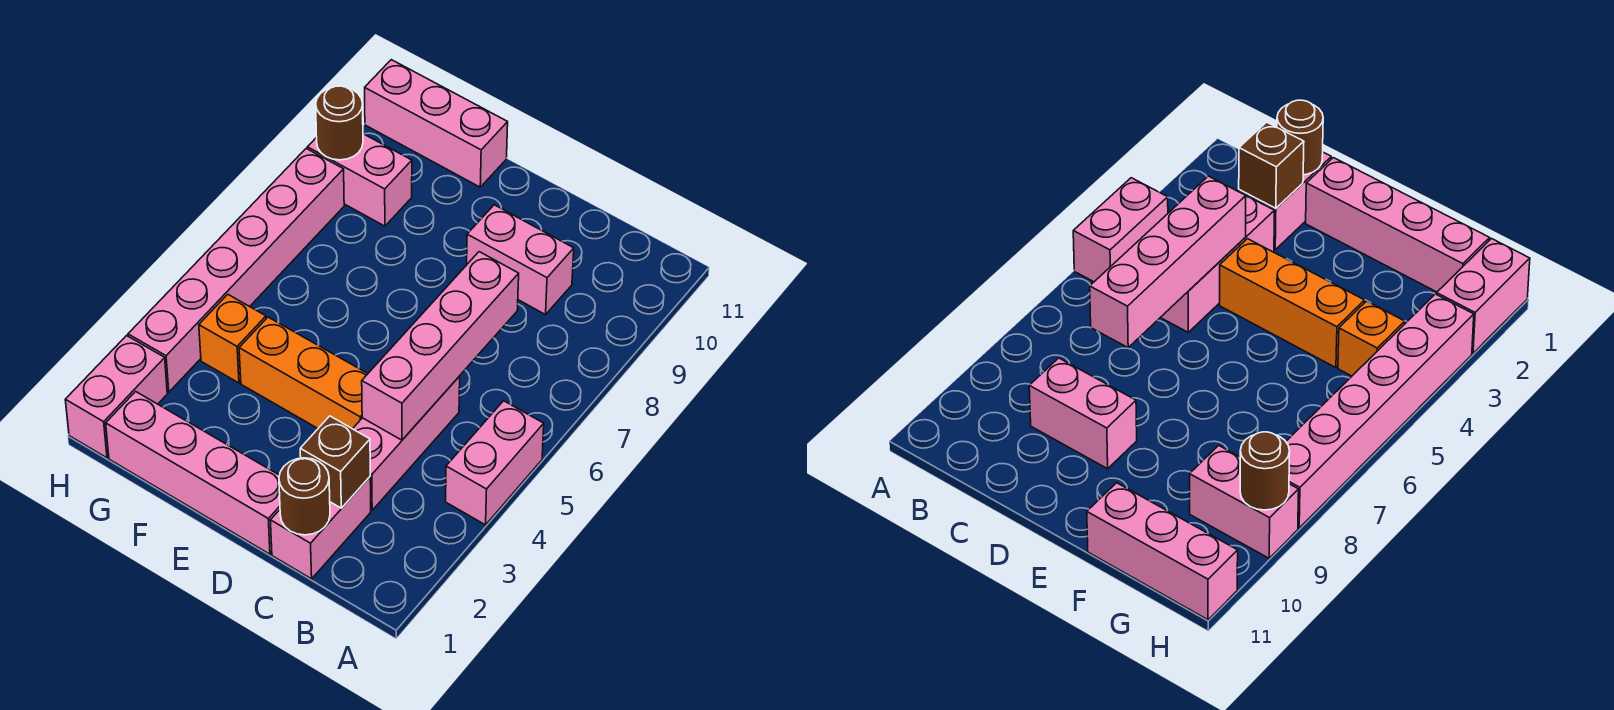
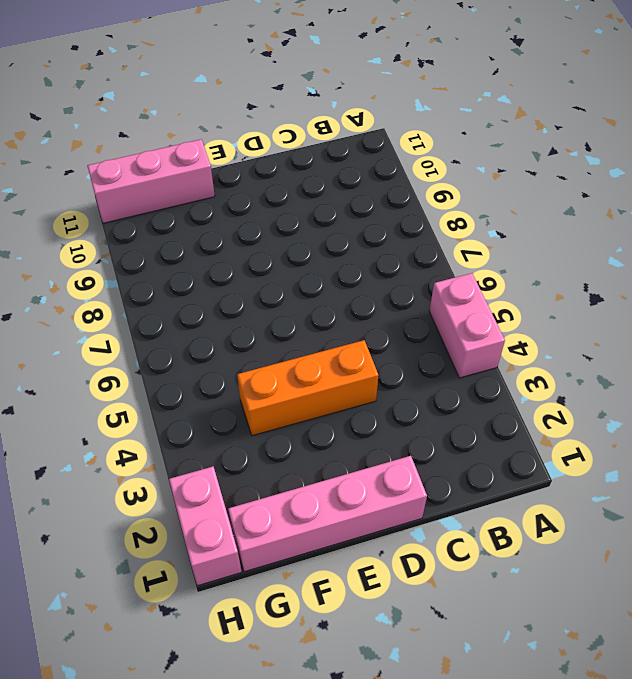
none -> pink brick C1:C2 level 1
none -> pink brick C3:C5 level 1
none -> pink brick C9:D9 level 1

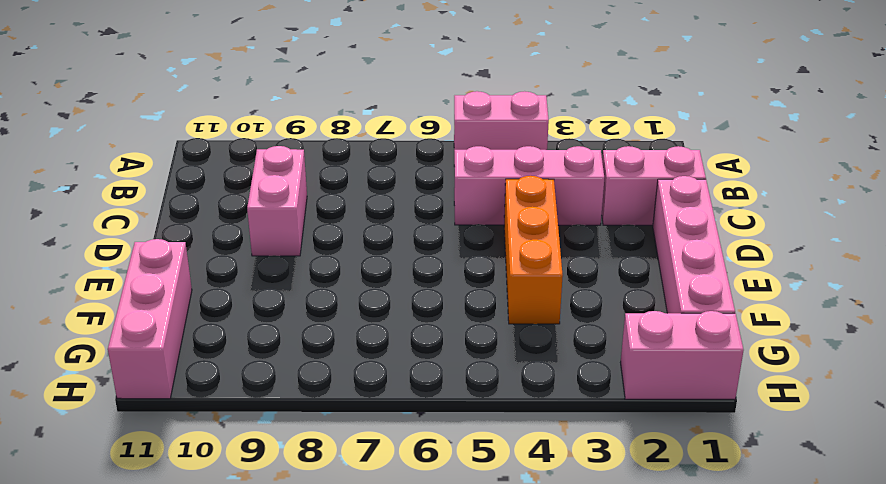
none -> orange brick G4 level 1
none -> pink brick G9:H9 level 1
none -> pink brick H3:H8 level 1

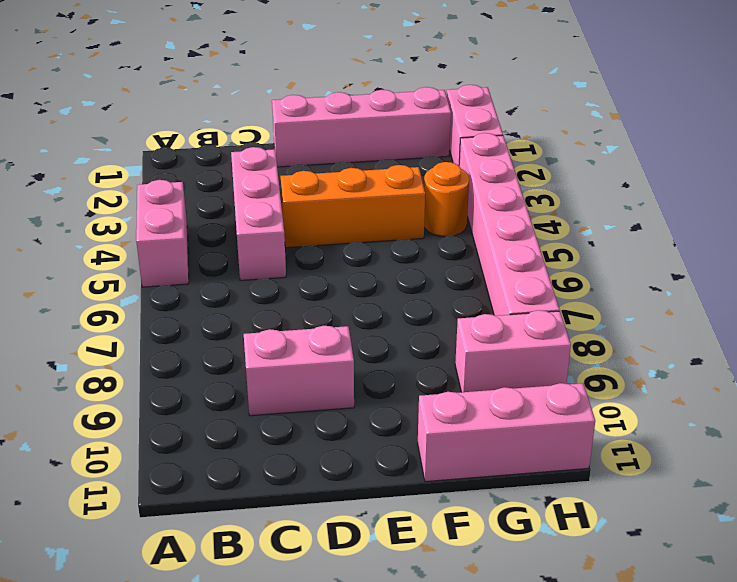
orange round brick G4 level 1 -> orange brick G4 level 1
none -> pink brick C1:C2 level 1
none -> brown round brick C1 level 2
none -> brown brick C2 level 2

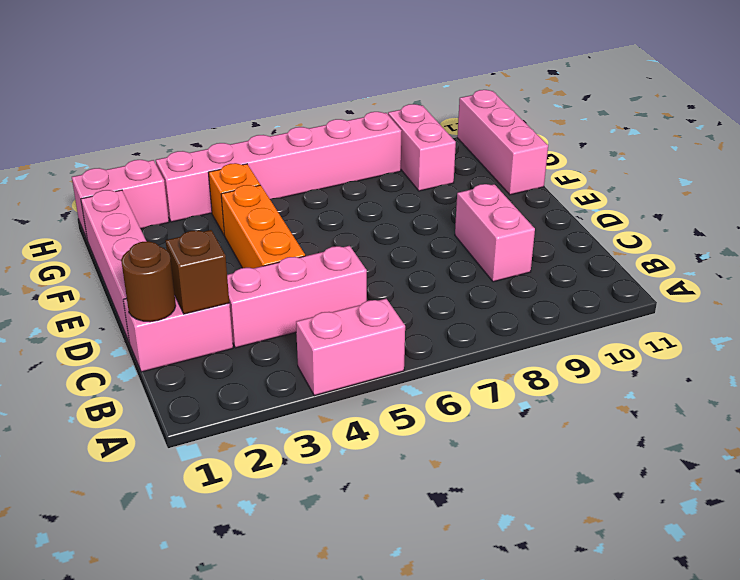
none -> pink brick C4:C7 level 2
none -> brown round brick H9 level 2

